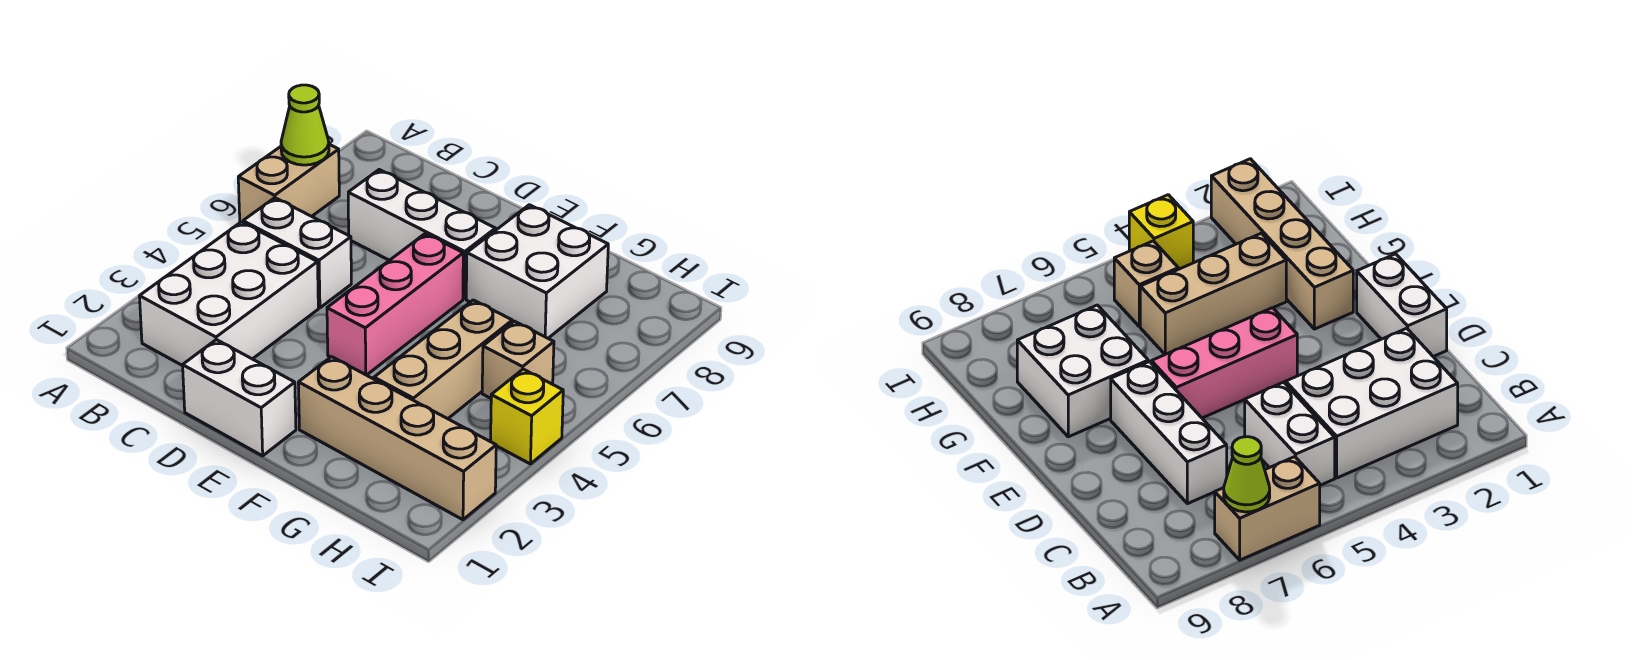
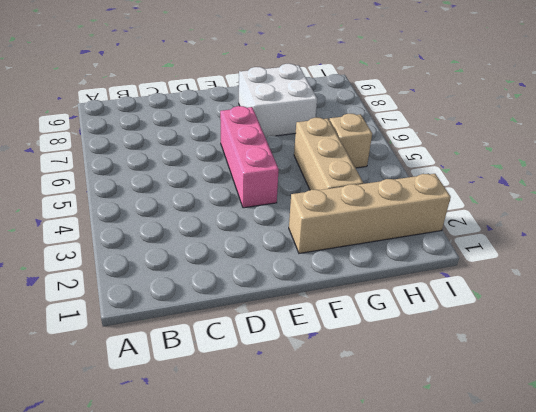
none -> tan brick A6:A7 level 1
none -> white brick B2:C4 level 1
none -> white brick B5:C5 level 1

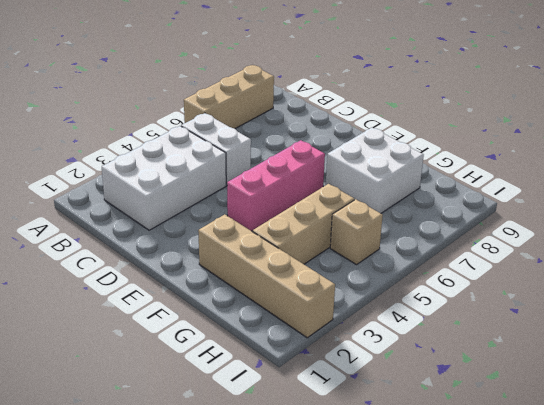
tan brick A6:A8 level 1 -> tan brick A6:A7 level 1
none -> white brick C7:E7 level 1
none -> white brick D1:E1 level 1
none -> yellow brick I4 level 1

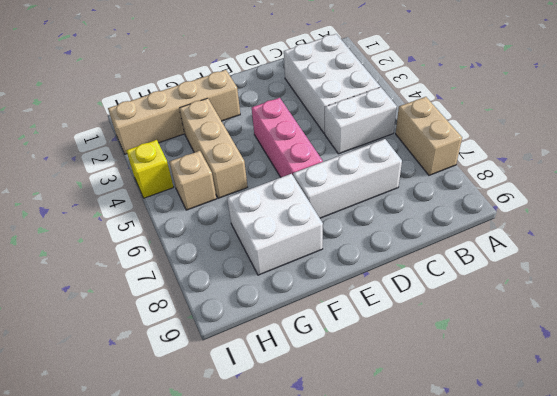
none -> white brick D1:E1 level 1
none -> lime cone A7 level 2

